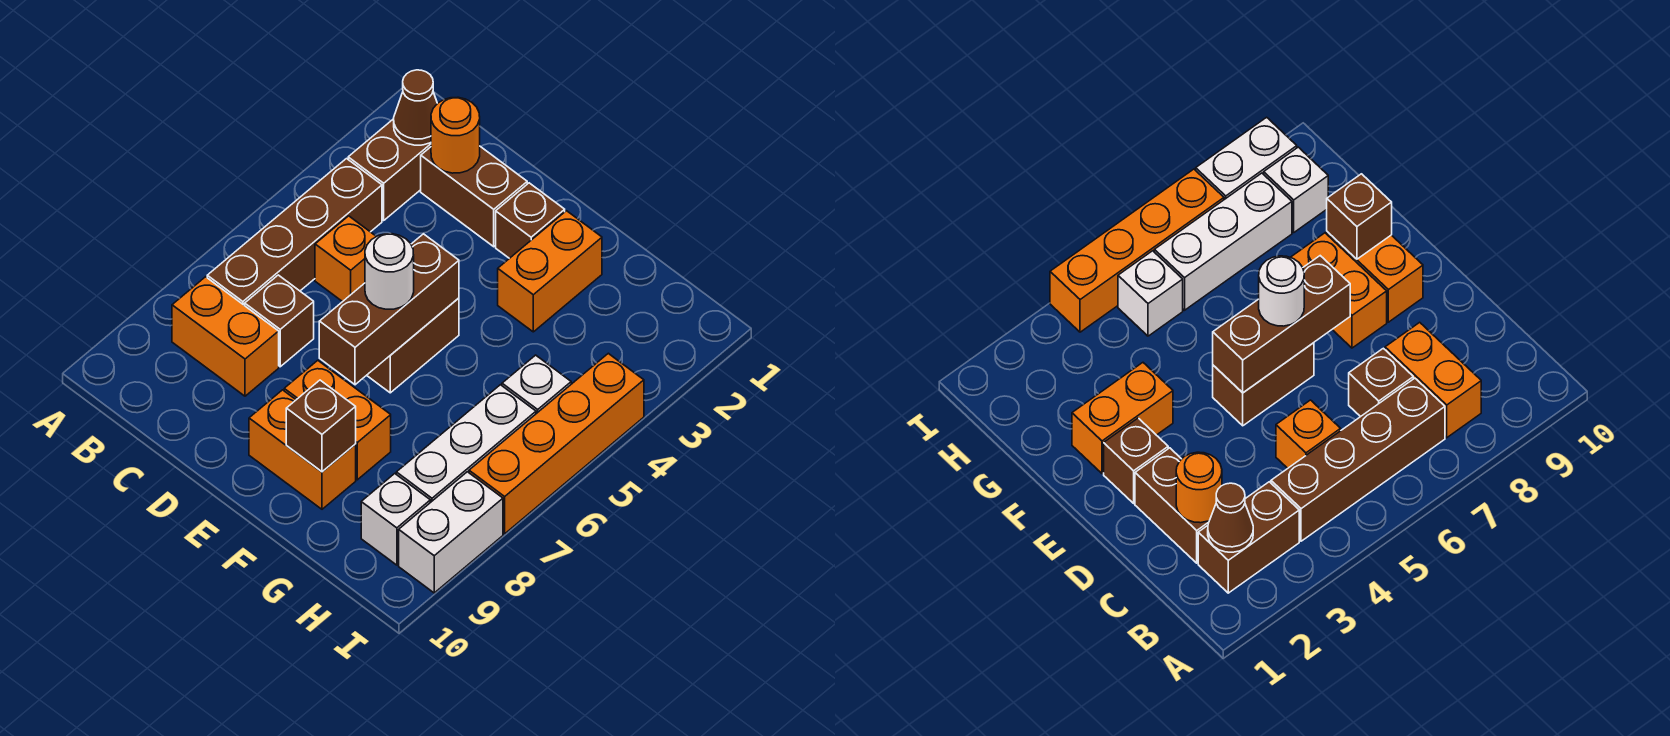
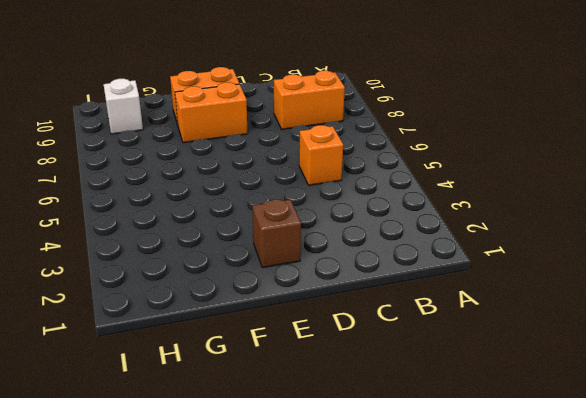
none -> brown brick B2:B3 level 1
none -> brown brick B4:B7 level 1
none -> brown brick C2:D2 level 1

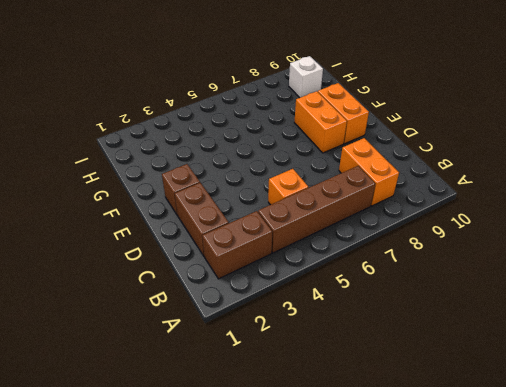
none -> brown brick C7 level 1
none -> brown brick E5:E6 level 1
none -> orange brick F2:F3 level 1

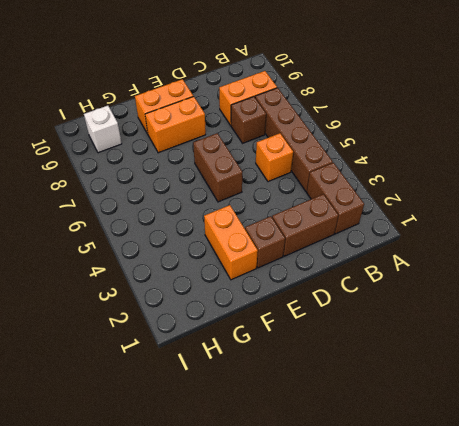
none -> white brick H5 level 1
none -> white brick H6:H8 level 1
none -> orange brick I4:I7 level 1

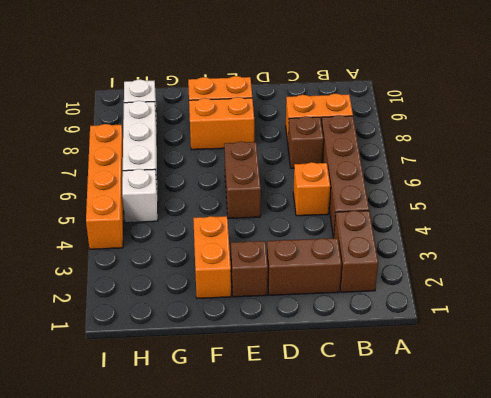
none -> white brick I8:I9 level 1
none -> brown cone B2 level 2
none -> orange round brick C2 level 2

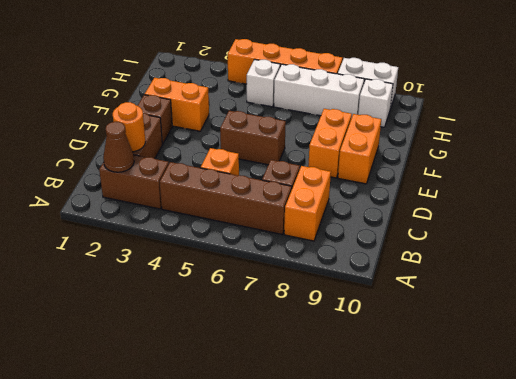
none -> brown brick E5:E7 level 2
none -> brown brick F9 level 2
none -> white round brick E6 level 3

